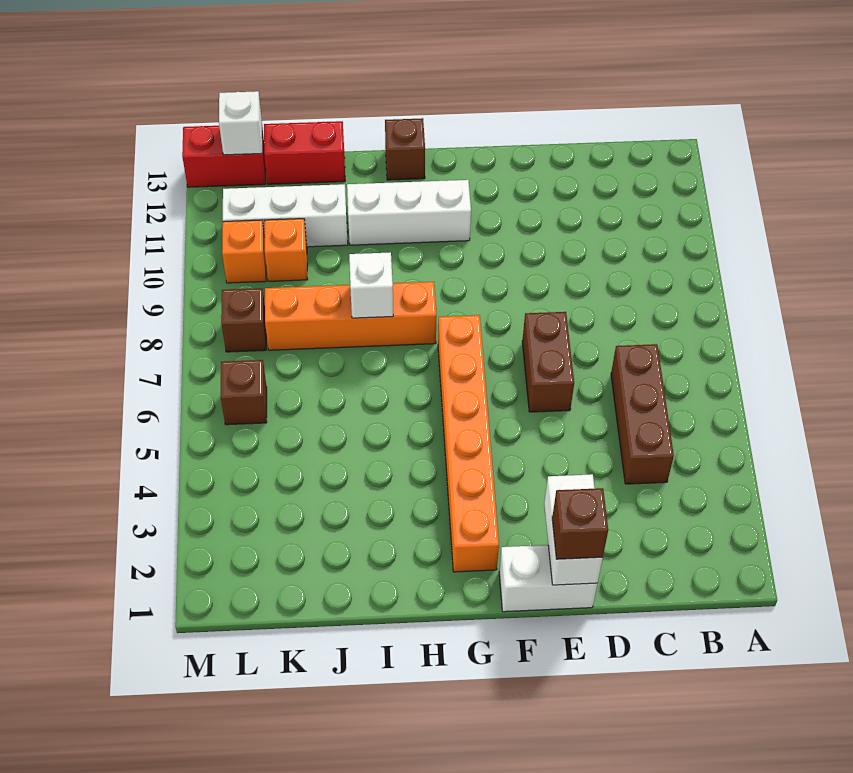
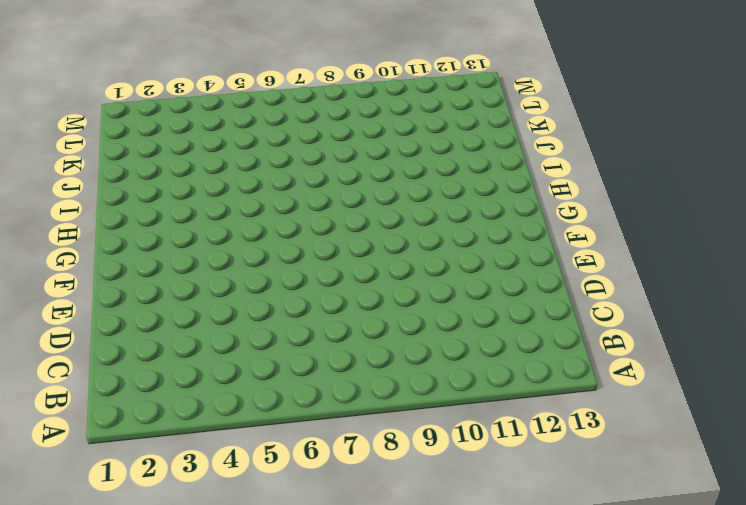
none -> brown brick C4:C6 level 1
none -> white brick E1:F1 level 1
none -> brown brick E6:E7 level 1

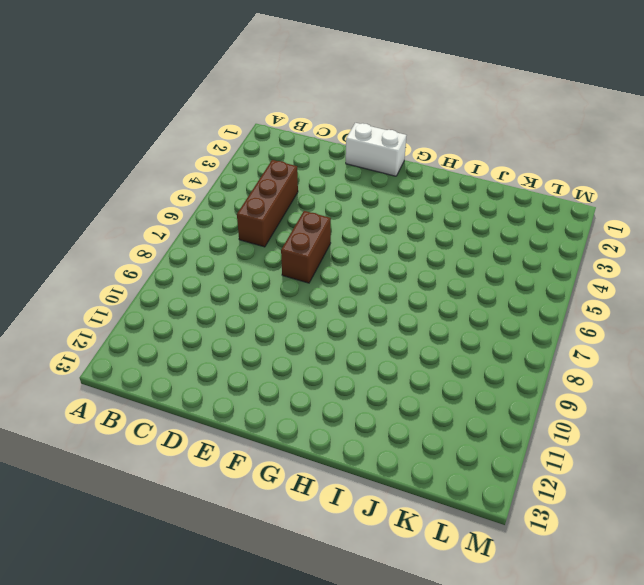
none -> orange brick G2:G7 level 1
none -> white brick G11:I11 level 1
none -> orange brick H8:K8 level 1

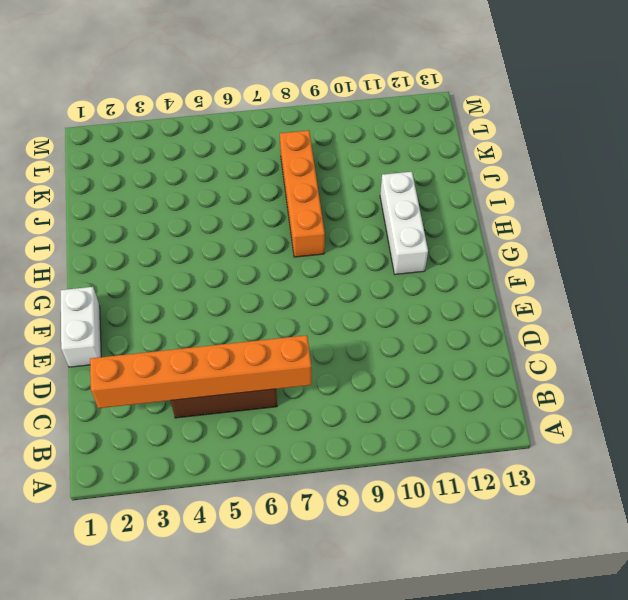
orange brick C2:C7 level 2 -> orange brick G2:G7 level 1
none -> brown brick E6:E7 level 1
none -> brown brick H13 level 1
none -> white brick J11:L11 level 1

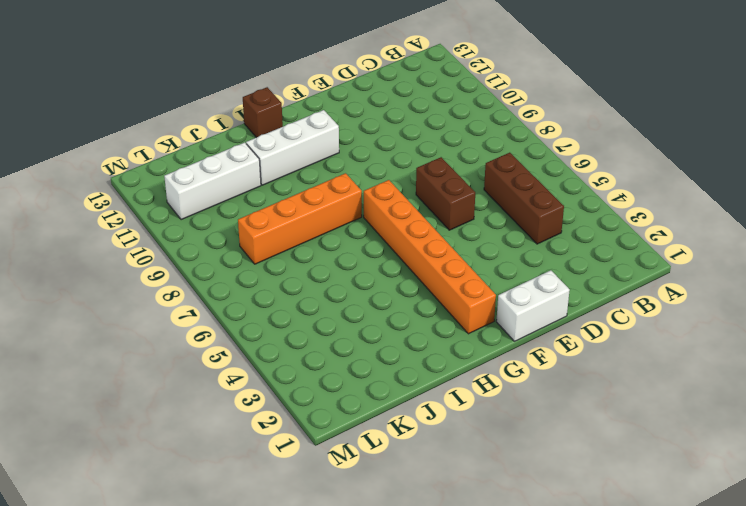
none -> red brick J13:K13 level 1
none -> orange brick K10 level 1
none -> brown brick L6 level 1

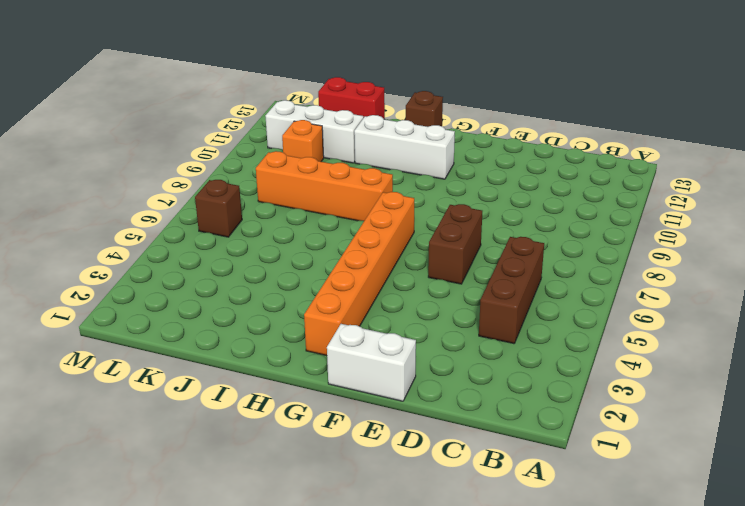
none -> brown brick L8 level 1
none -> orange brick L10 level 1
none -> red brick L13:M13 level 1

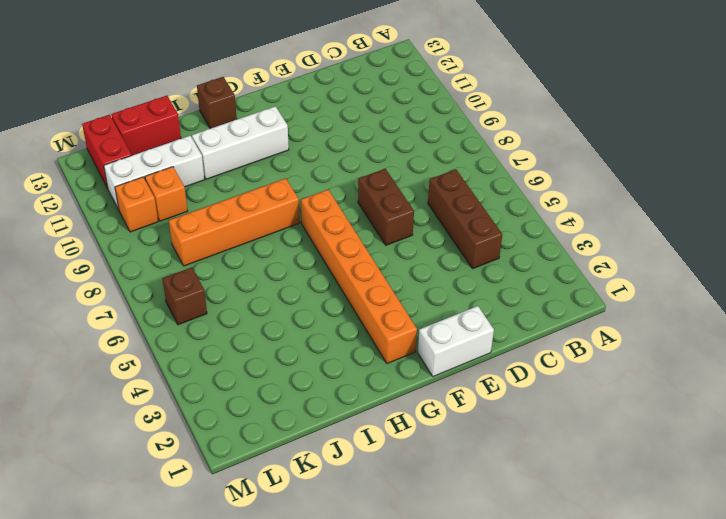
red brick L12:L13 level 1 -> red brick L13:M13 level 1
none -> brown brick L8 level 1
none -> white brick E1:E2 level 2
none -> white brick I8 level 2

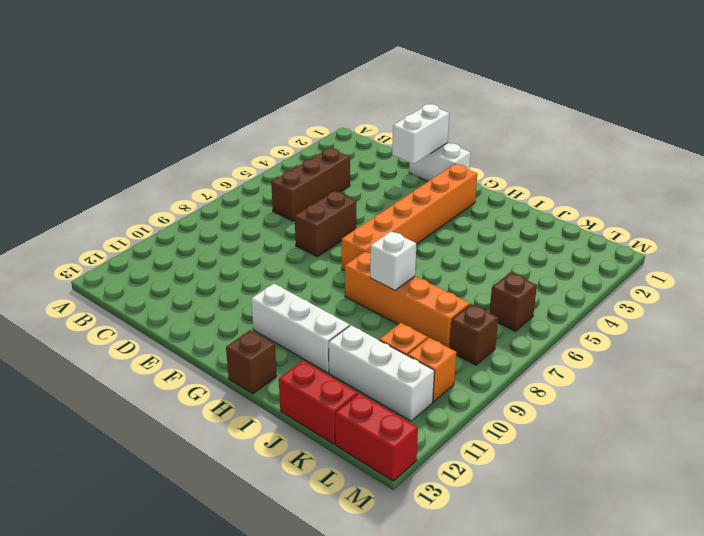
none -> white brick L13 level 2
none -> brown brick E1 level 3

